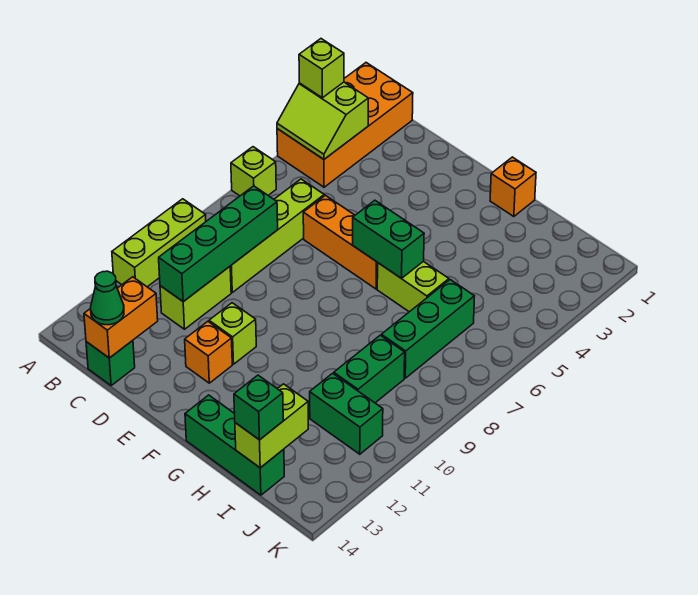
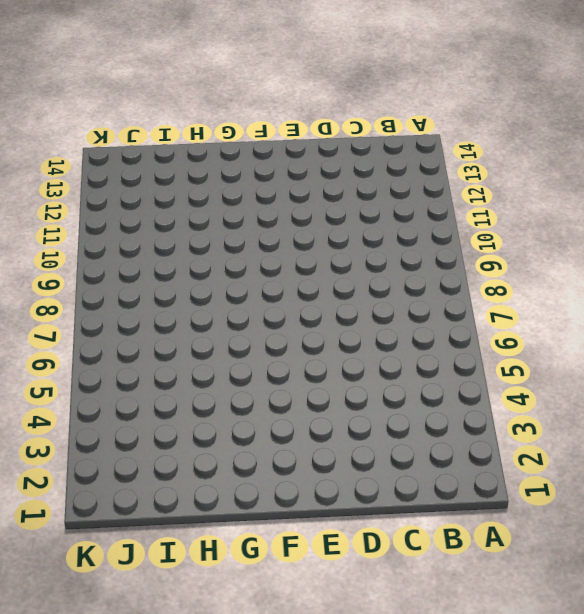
none -> orange brick A1:B4 level 1
none -> lime brick A6 level 1
none -> lime brick A9:A11 level 1

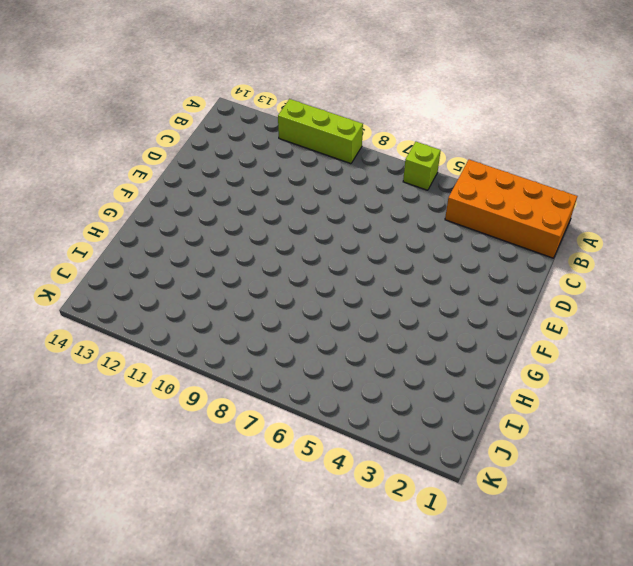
none -> lime brick C6:C9 level 1
none -> lime brick C10:C11 level 1
none -> green brick C14 level 1

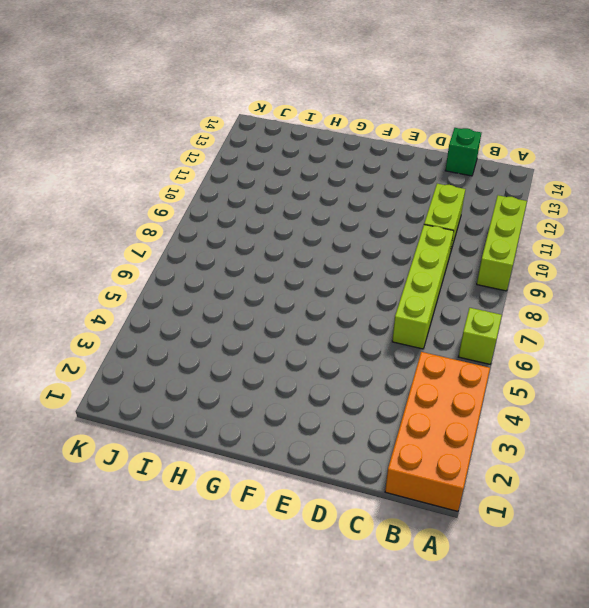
none -> orange brick D6:F6 level 1
none -> lime brick E11 level 1
none -> orange brick E12 level 1

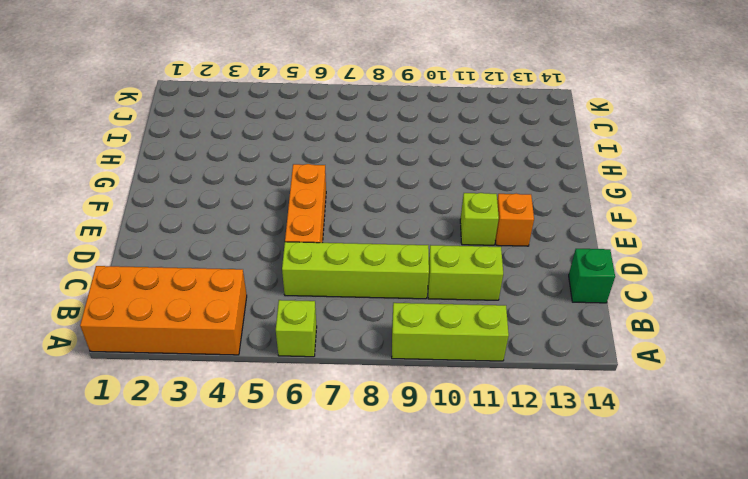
none -> orange brick G1 level 1
none -> lime brick G6:H6 level 1
none -> green brick G14:I14 level 1

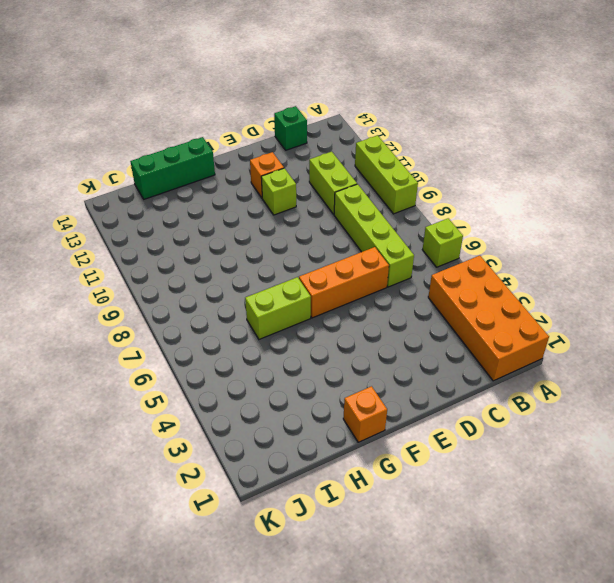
none -> green brick I6:I8 level 1
none -> green brick I9:I10 level 1
none -> green brick I11:J11 level 1

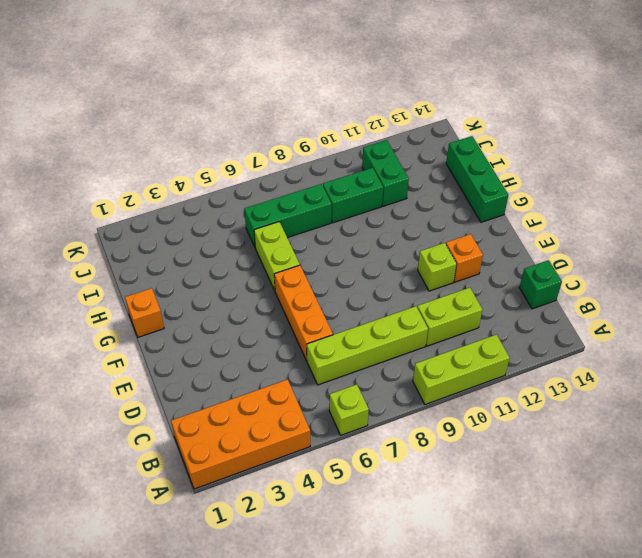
none -> lime slope A3:B4 level 2 top 3
none -> green brick C8:C11 level 2
none -> orange brick C13:C14 level 2

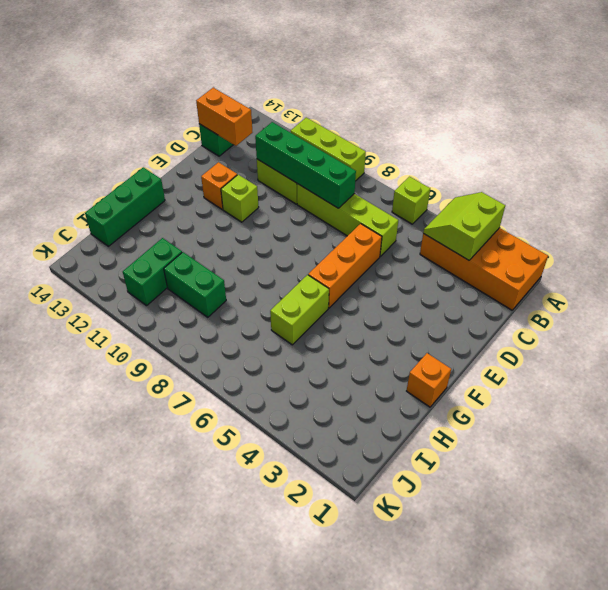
none -> green brick I6:I8 level 1
none -> green brick F6:G6 level 2
none -> lime brick I13:I14 level 2

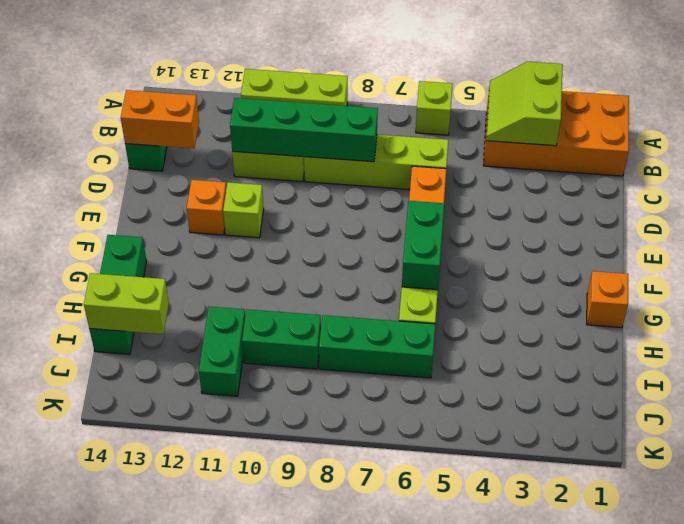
none -> lime brick A3 level 3
none -> green cone C14 level 3
none -> green brick I14 level 3

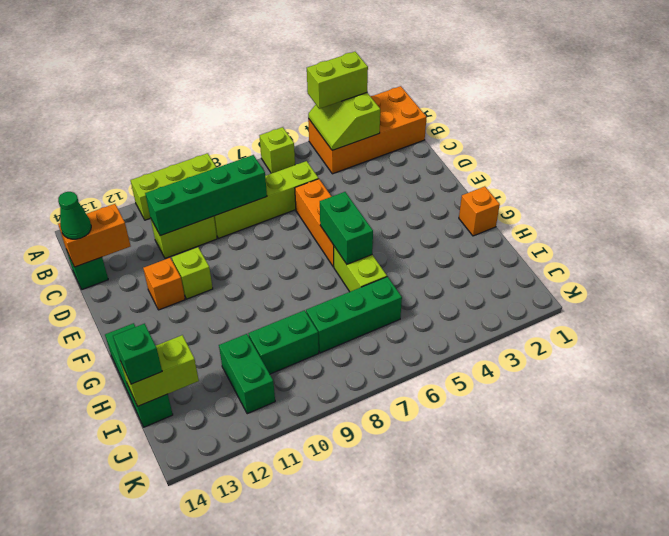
lime brick A3:A4 level 3 -> lime brick A3 level 3

